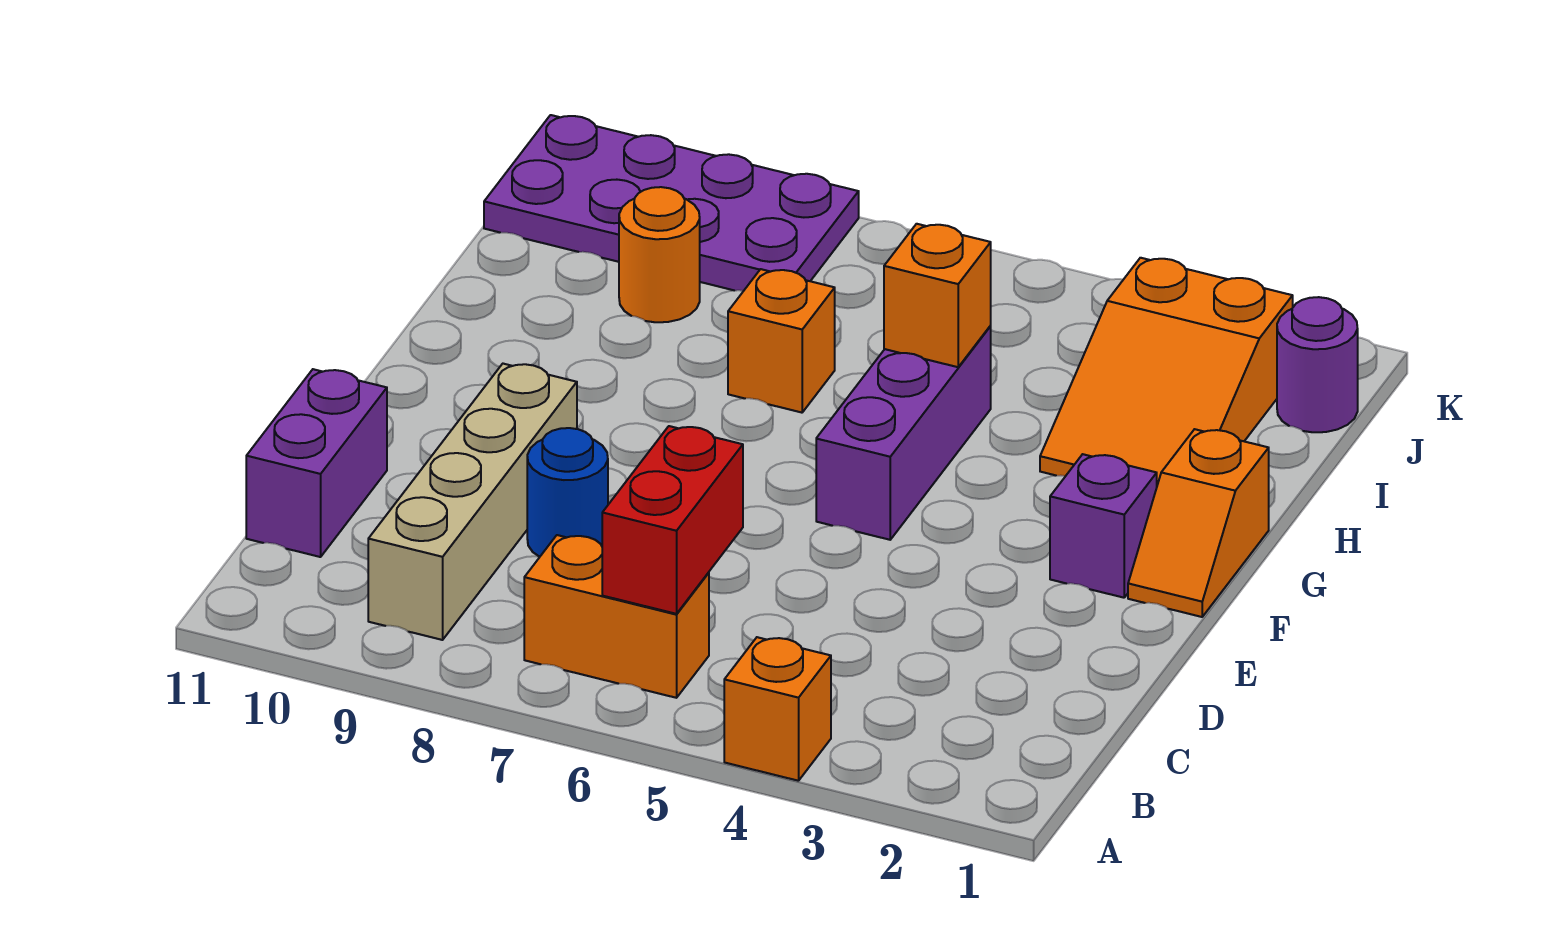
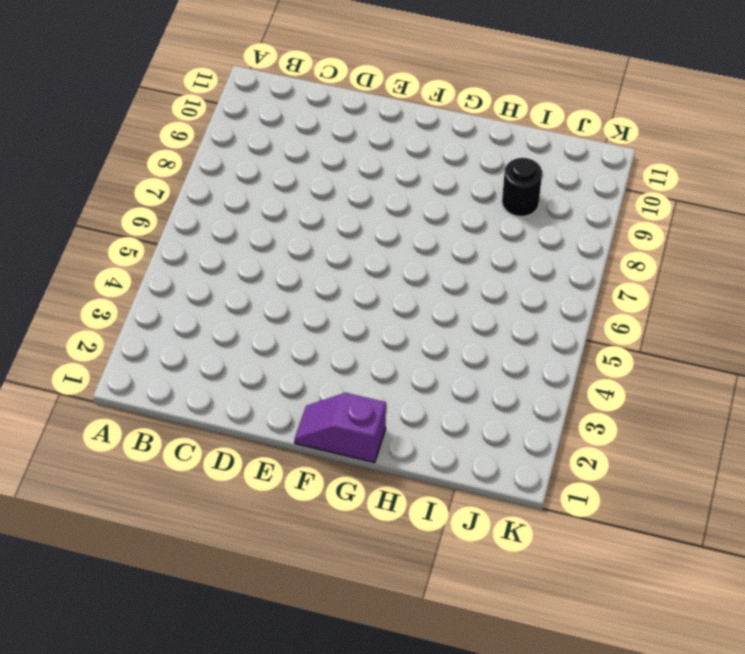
purple slope F1:G1 level 1 top G -> orange slope F1:G1 level 1 top G
black round brick I9 level 1 -> orange round brick I9 level 1
none -> orange brick A4 level 1
none -> orange brick B6:B7 level 1
none -> tan brick B9:E9 level 1

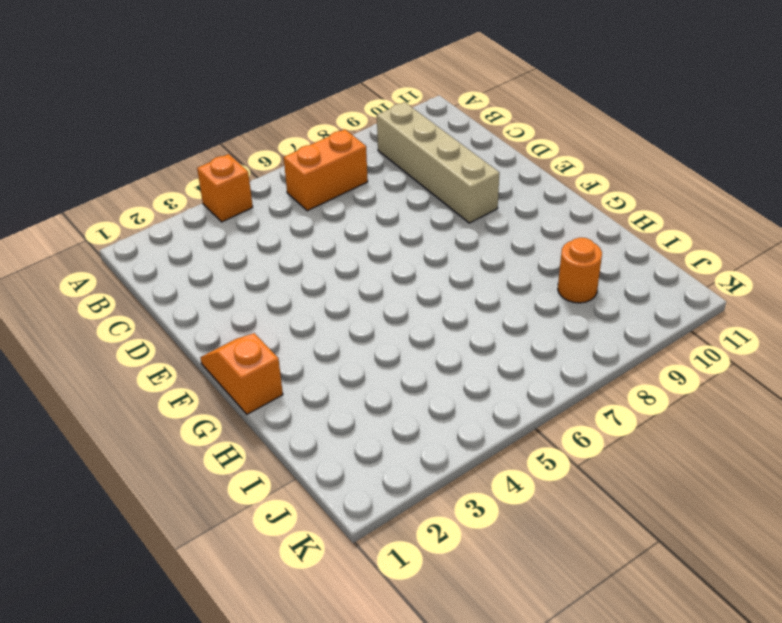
none -> purple brick C11:D11 level 1
none -> blue round brick D8 level 1
none -> purple brick F2 level 1

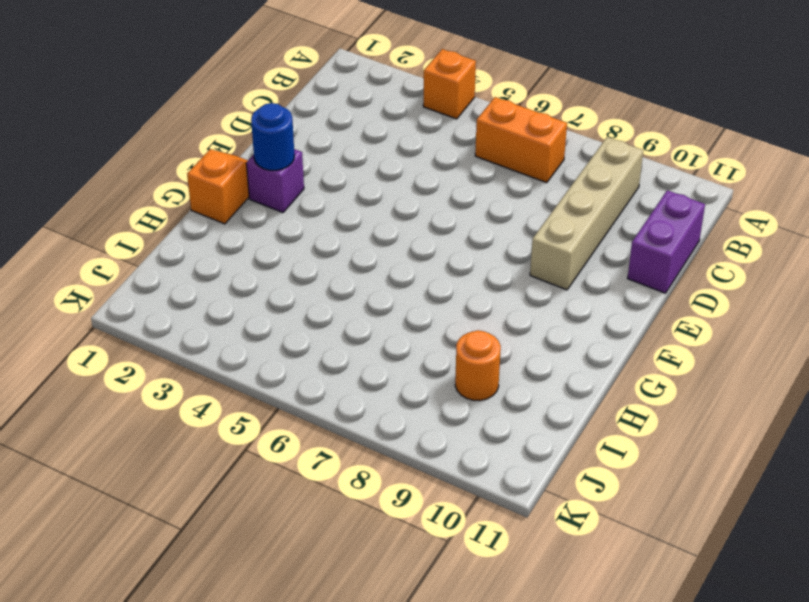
blue round brick F2 level 2 -> blue round brick D8 level 1
none -> purple brick F5:H5 level 1
none -> orange slope H2:J3 level 1 top J
none -> orange brick H7 level 1

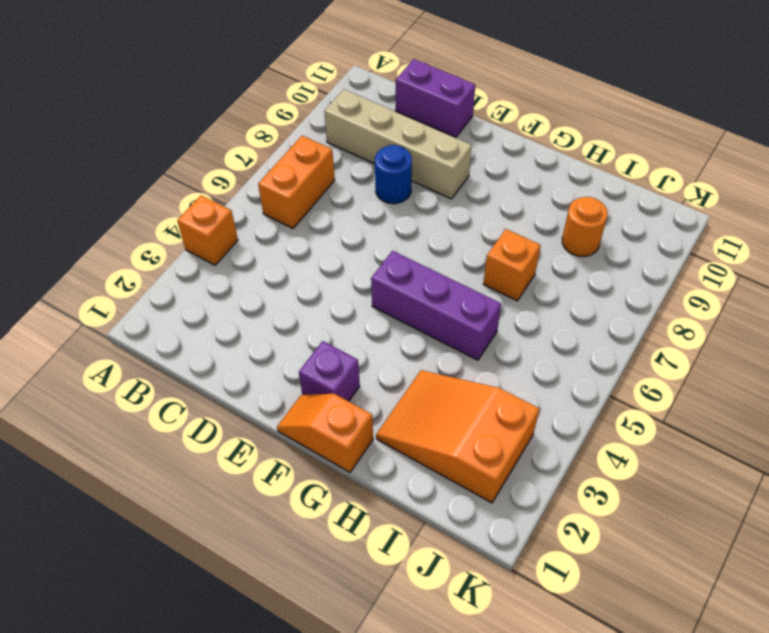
none -> purple round brick J1 level 1
none -> purple plate J8:K11 level 1
none -> red brick B6:C6 level 2

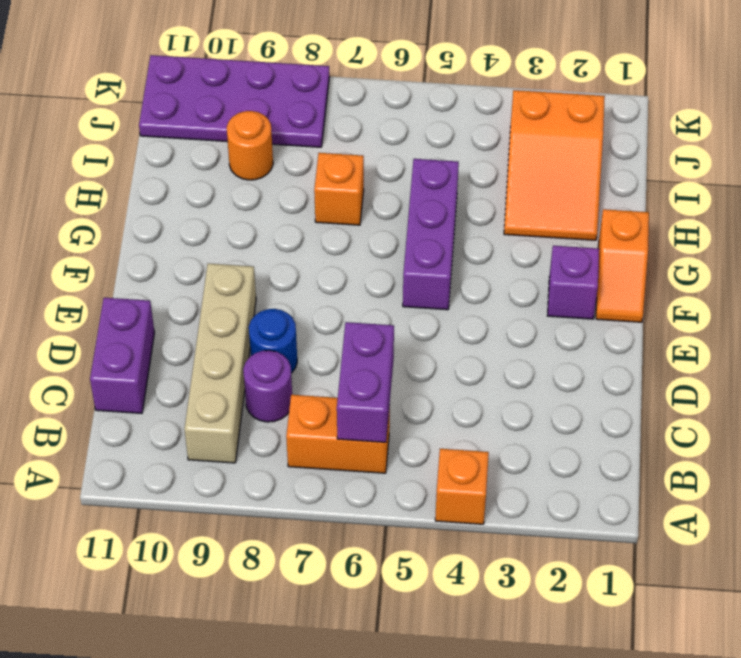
purple brick B6:C6 level 2 -> red brick B6:C6 level 2
purple round brick C8 level 1 -> purple round brick J1 level 1
none -> orange brick H5 level 2

